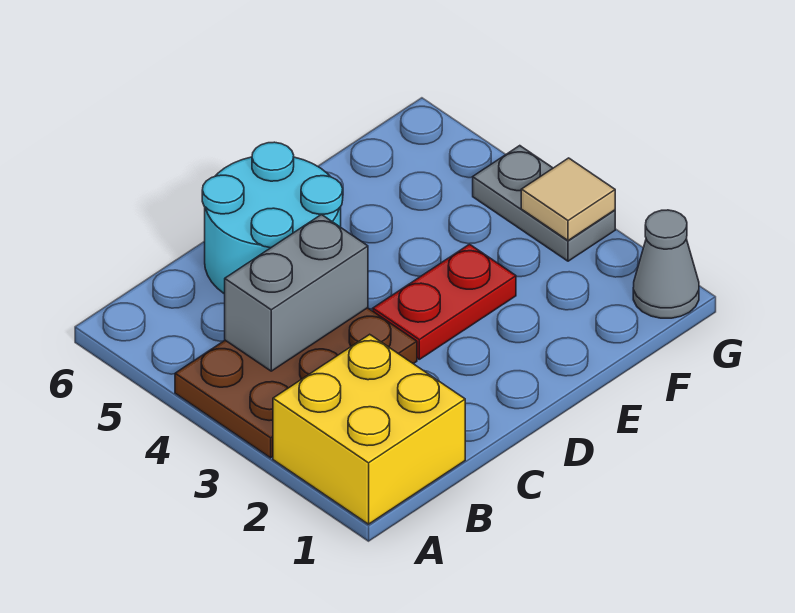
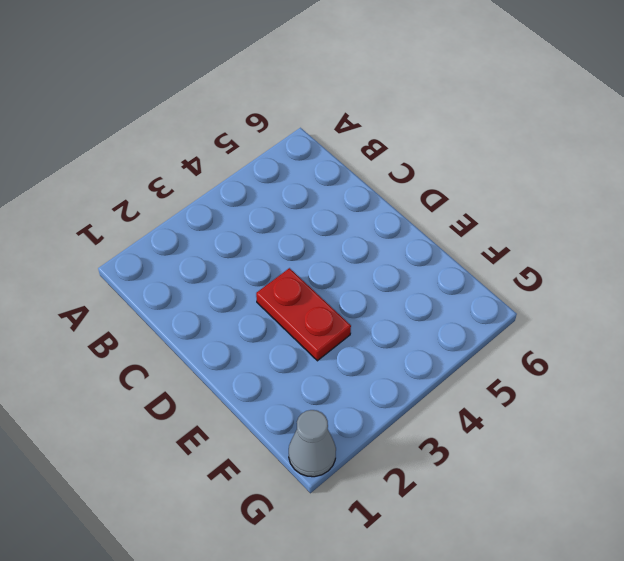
none -> yellow brick A1:B2 level 1
none -> brown plate A3:C4 level 1

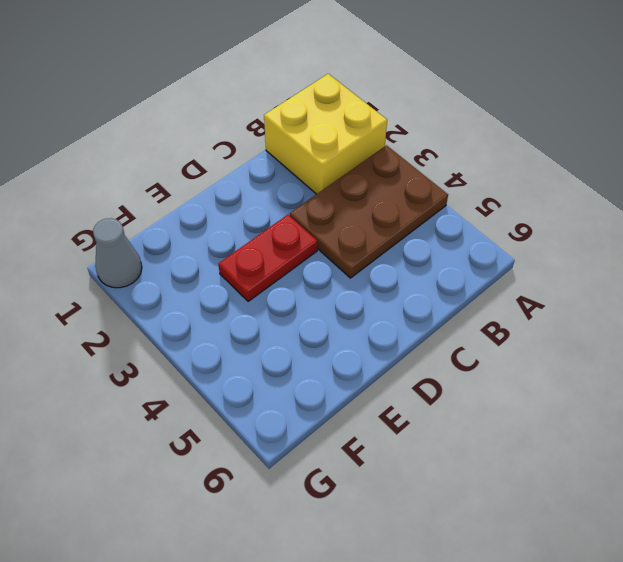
none -> cyan round brick C5:D6 level 1
none -> grey plate G3:G4 level 1

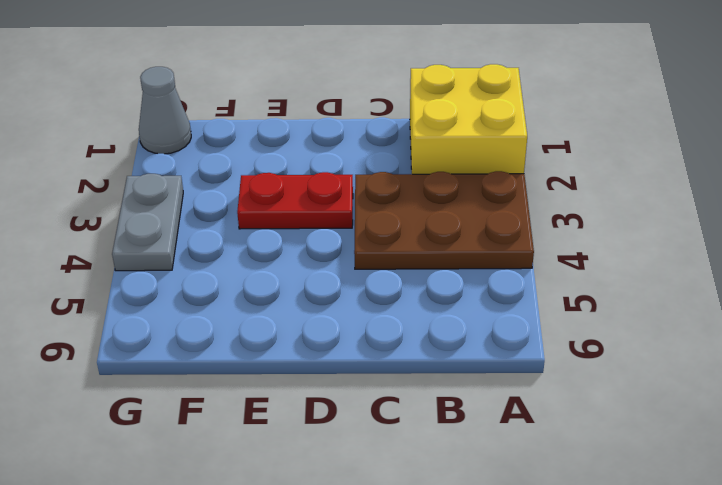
none -> cyan round brick C5:D6 level 1
none -> grey brick B4:C4 level 2

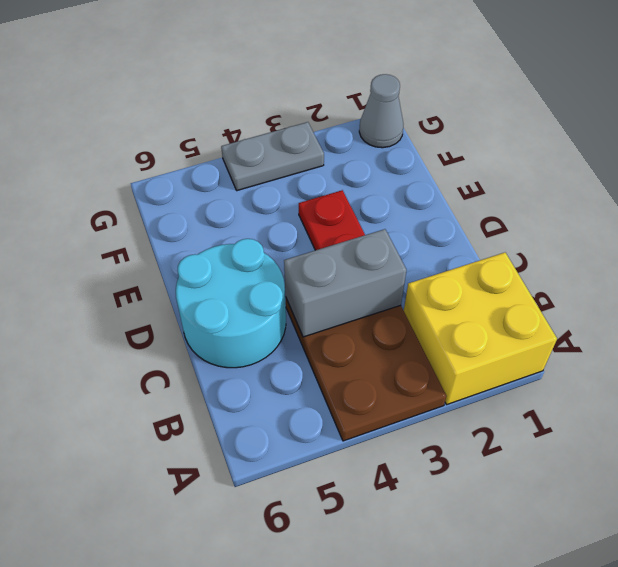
grey brick C3:C4 level 2 -> grey brick B4:C4 level 2
none -> tan tile G3 level 2

